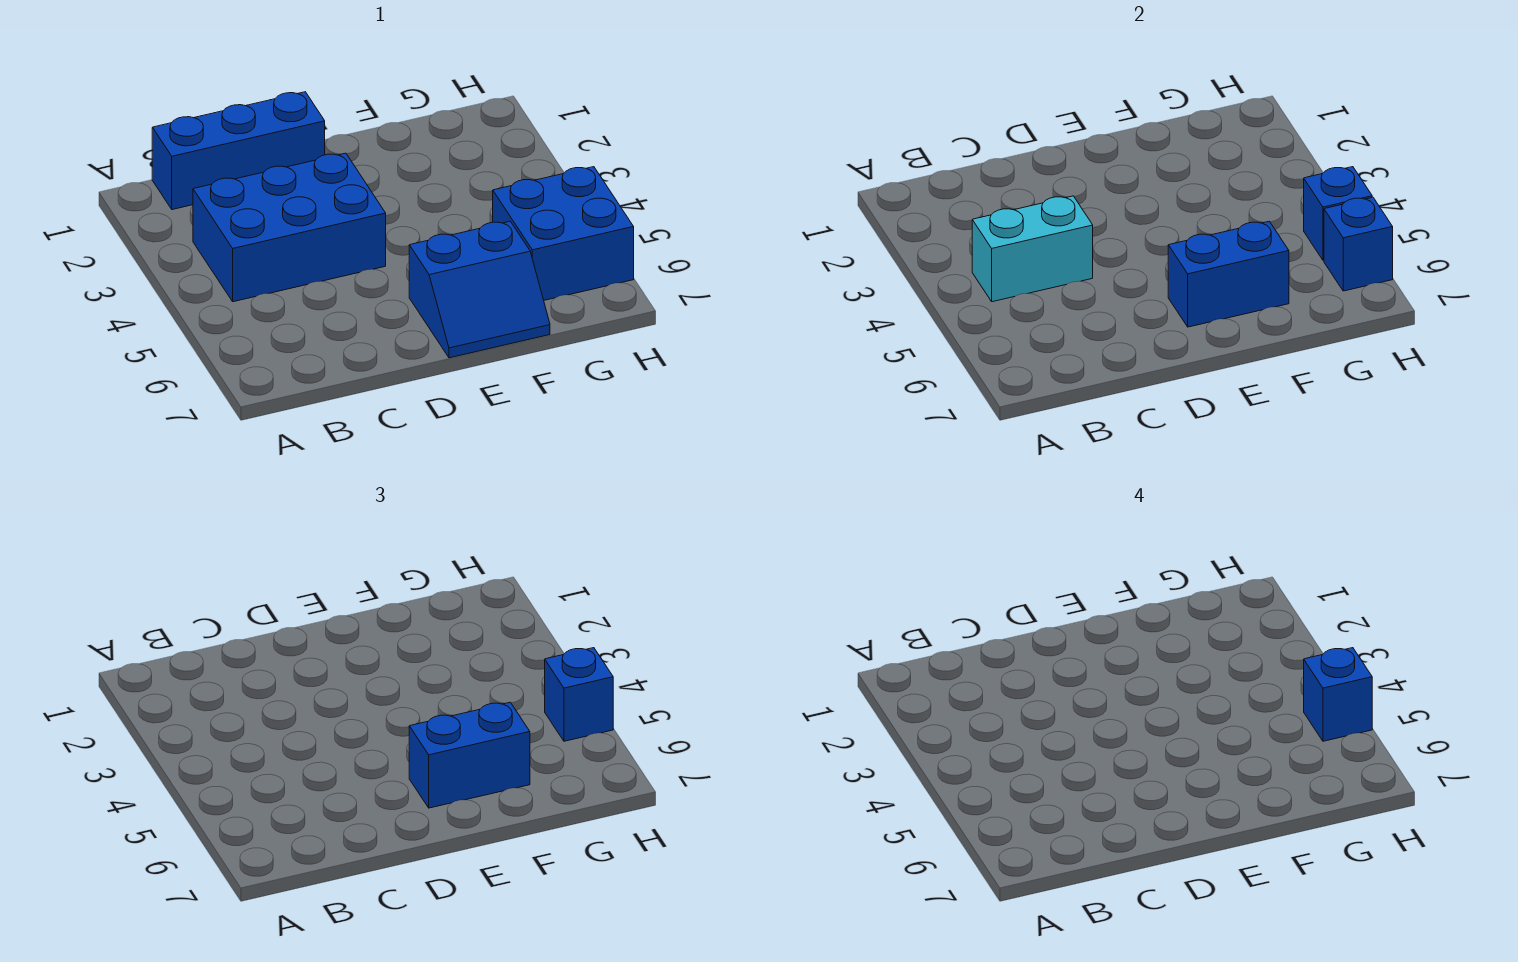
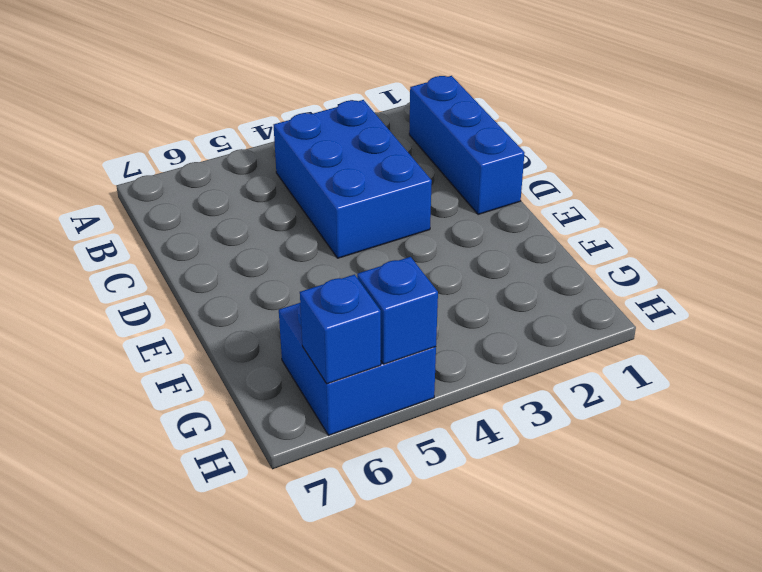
none -> blue slope E6:F7 level 1 top 6
none -> cyan brick B4:C4 level 2

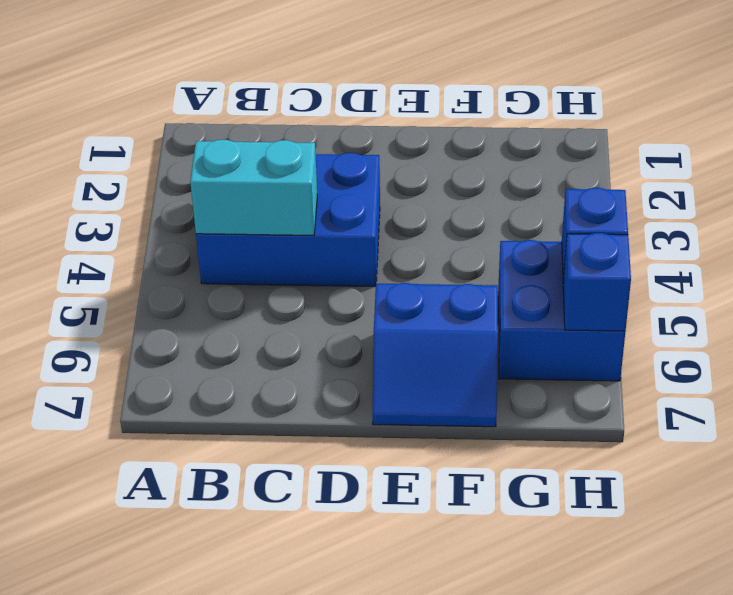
none -> blue brick B1:D1 level 1
none -> blue brick E6:F6 level 2

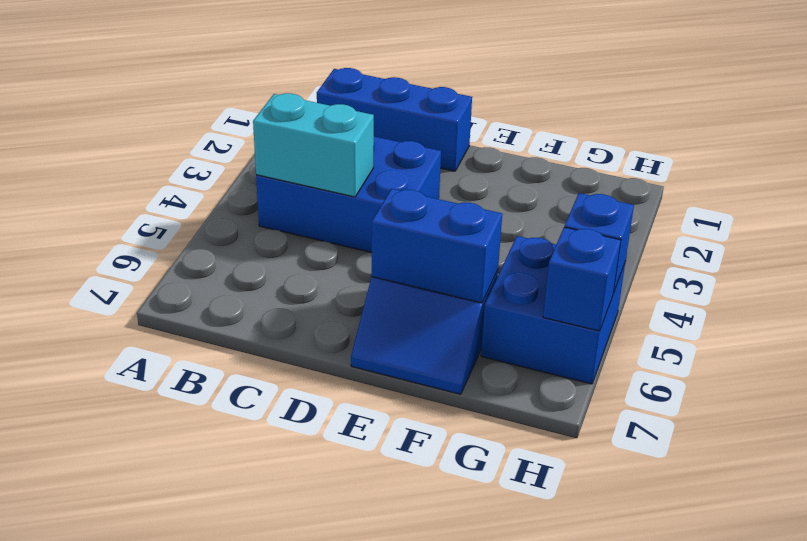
none -> blue brick E6:F6 level 3
none -> blue brick H5 level 3

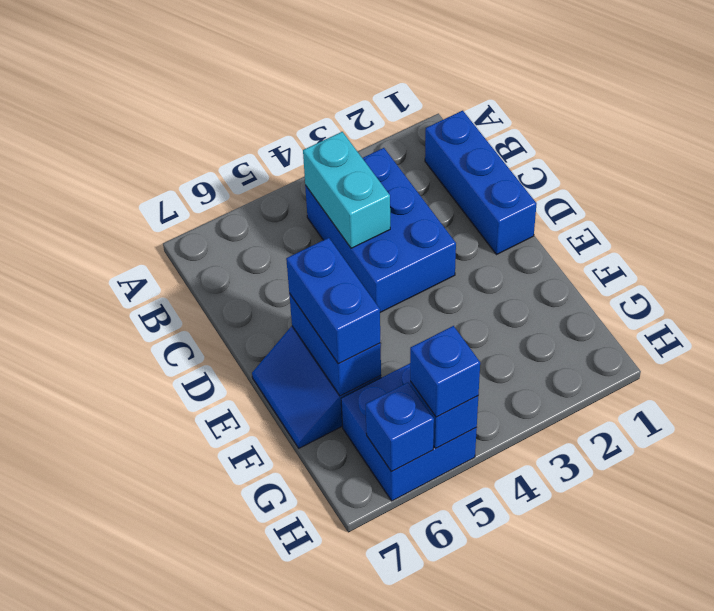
none -> blue brick H5 level 4

